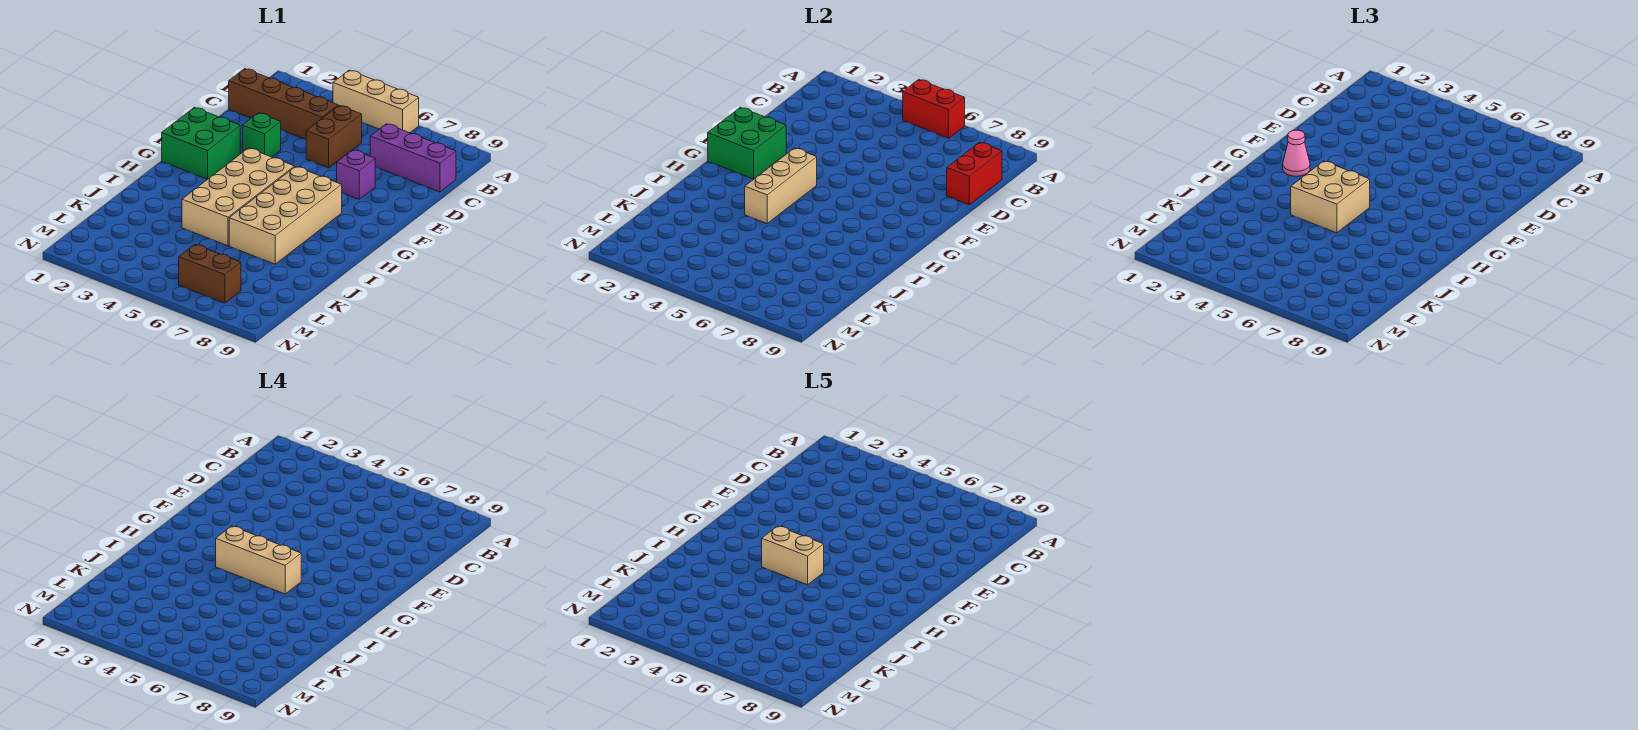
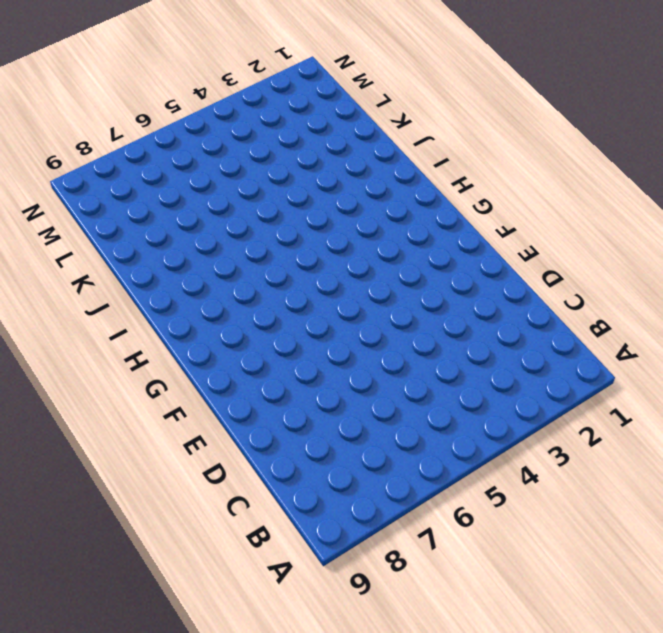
none -> tan brick A4:A6 level 1
none -> brown brick C1:C4 level 1
none -> brown brick C5:D5 level 1

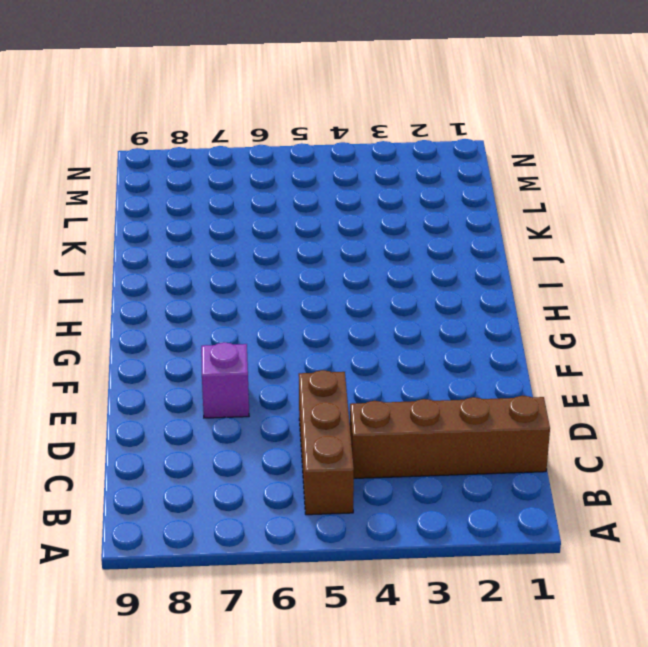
brown brick B5:D5 level 1 -> brown brick C5:D5 level 1
none -> tan brick A4:A6 level 1
none -> purple brick C7:C9 level 1
none -> green brick E3 level 1

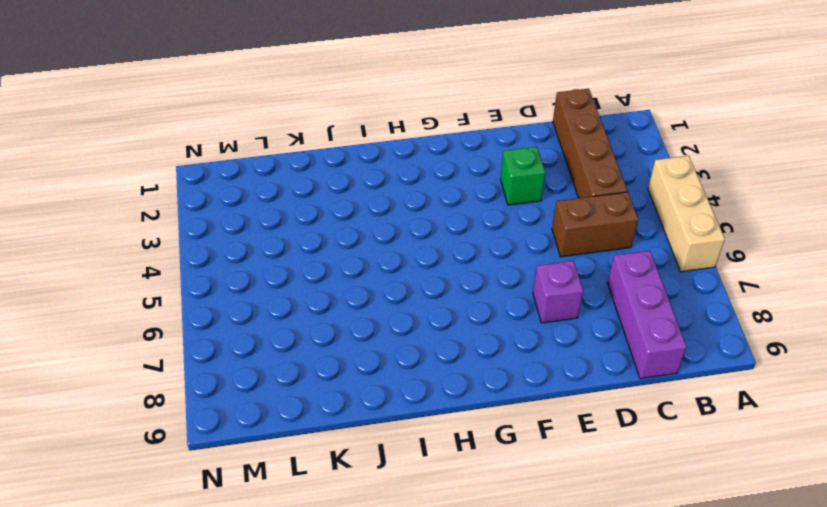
none -> green brick F1:G2 level 1
none -> tan brick G4:J5 level 1
none -> tan brick G6:J7 level 1

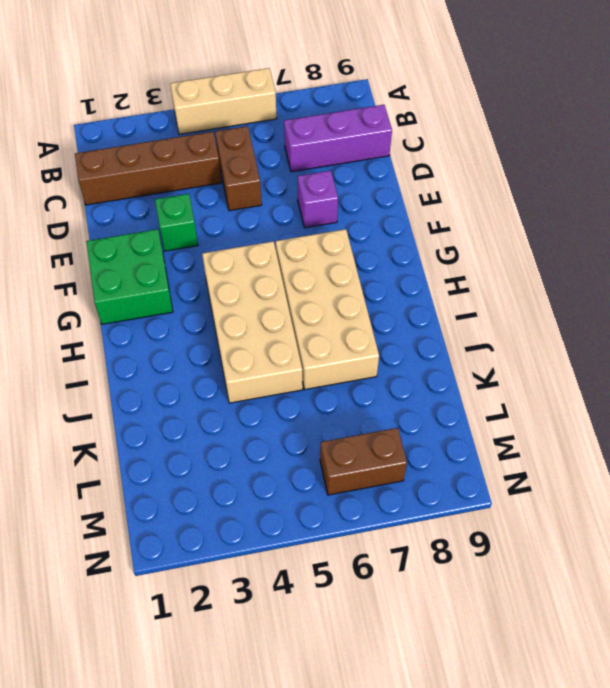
none -> red brick A5:A6 level 2
none -> red brick C9:D9 level 2
none -> green brick F1:G2 level 2

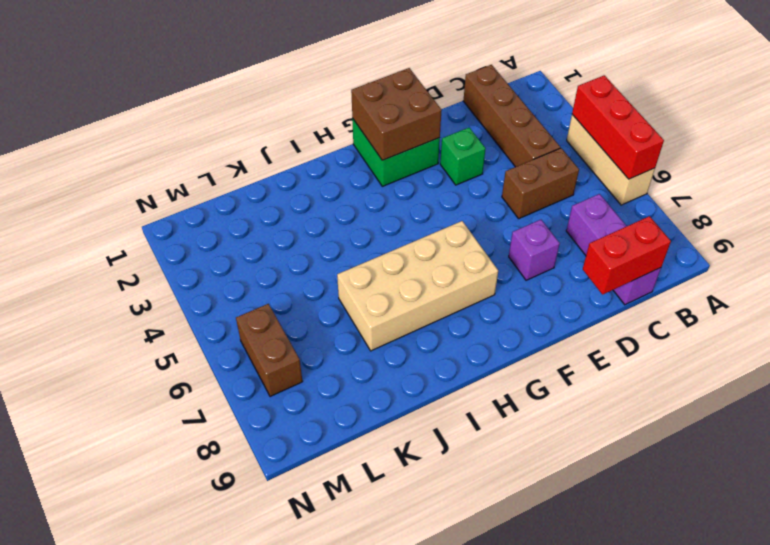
red brick A4:A6 level 2 -> red brick A5:A6 level 2
brown brick F1:G2 level 2 -> green brick F1:G2 level 2
none -> tan brick G4:J5 level 1
none -> tan brick G4:I4 level 2
none -> pink cone G2 level 3

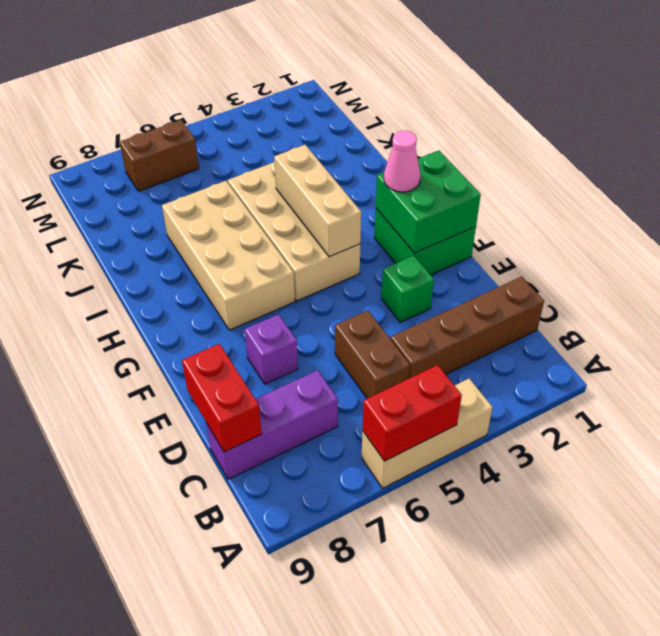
none -> tan brick H4:I5 level 3
none -> tan brick H4:H6 level 4
none -> tan brick H4:H5 level 5

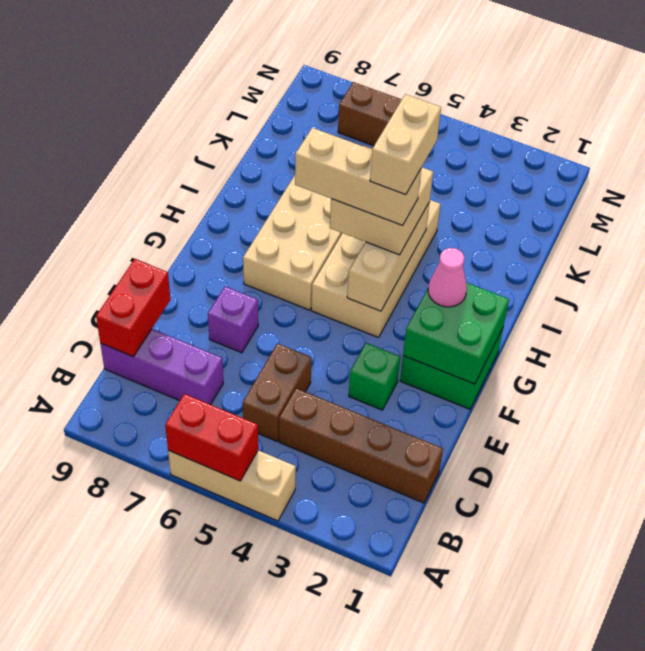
tan brick H4:I4 level 5 -> tan brick H4:H5 level 5

